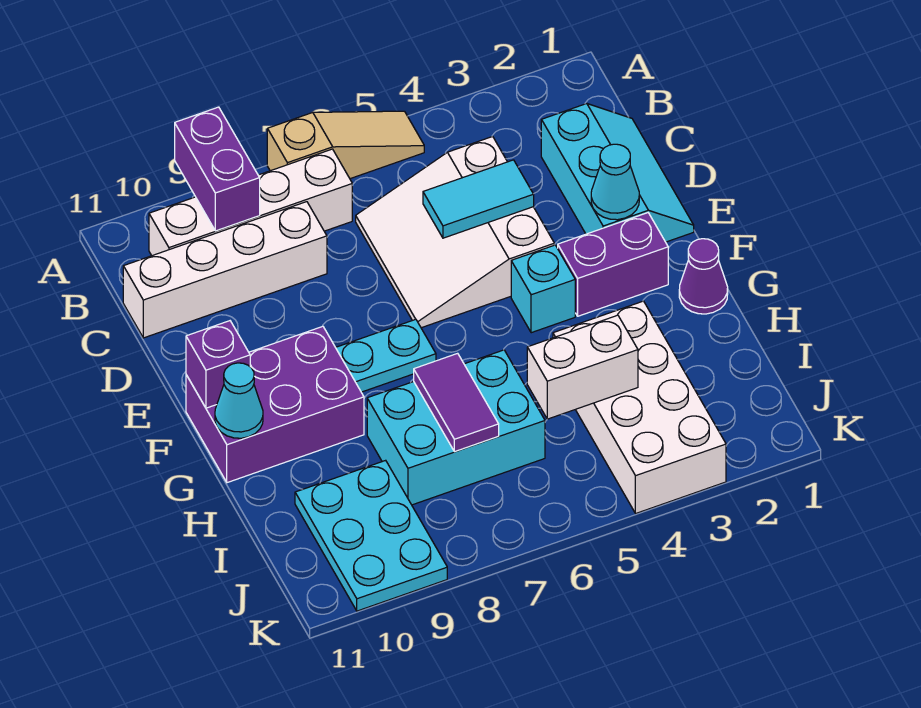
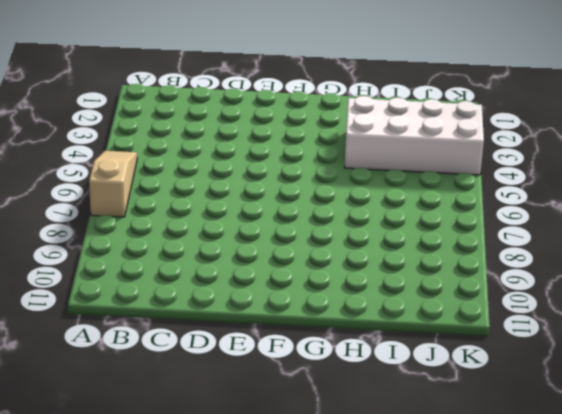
none -> white brick B7:B10 level 1
none -> cyan slope C1:E2 level 1 top 2
none -> white slope C4:E6 level 1 top 4

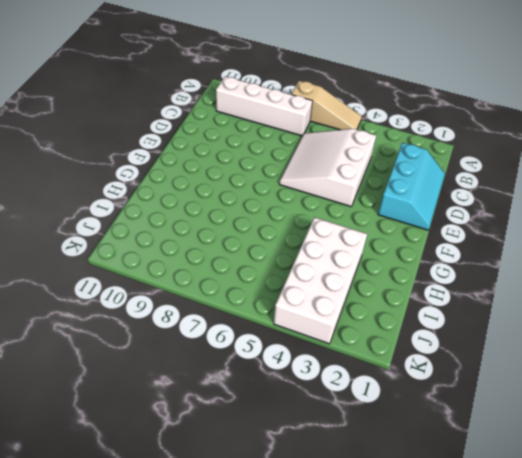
none -> white brick C8:C11 level 1
none -> purple brick F2:F3 level 1
none -> cyan brick F4 level 1

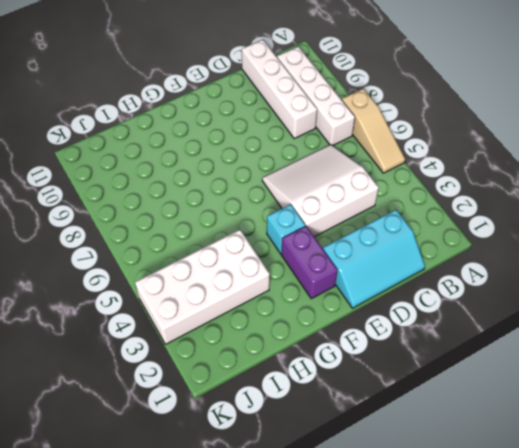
none -> cyan plate F7:F8 level 1
none -> purple brick F9:G11 level 1
none -> purple cone G1 level 1

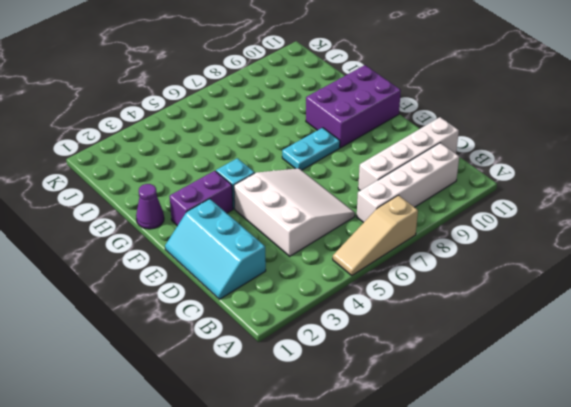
none -> white brick H3:K4 level 1
none -> cyan brick H6:I8 level 1
none -> cyan plate I9:K10 level 1

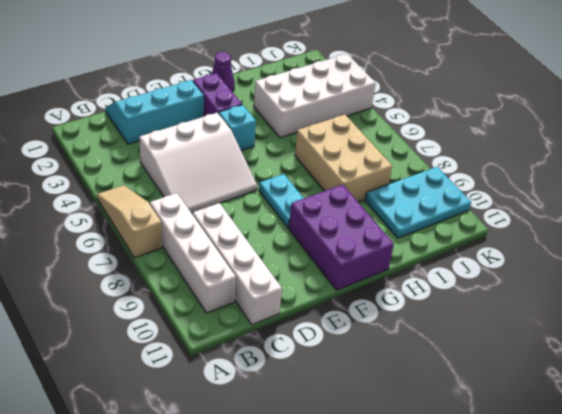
tan brick H6:I8 level 1 -> cyan brick H6:I8 level 1
none -> purple brick A9:B9 level 2
none -> cyan tile D4:D5 level 2
none -> cyan cone E2 level 2

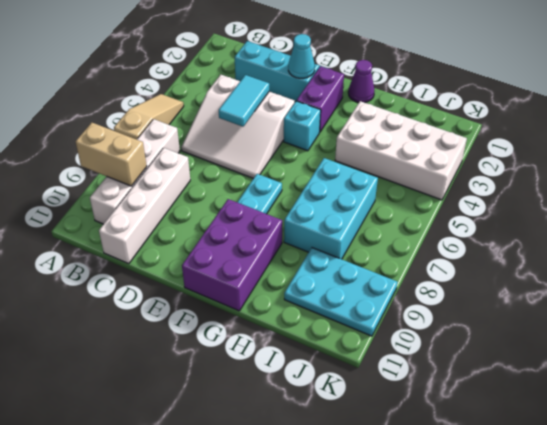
tan brick A9:B9 level 2 -> purple brick A9:B9 level 2
none -> purple brick F11 level 2
none -> cyan cone G11 level 2
none -> purple tile H7:I7 level 2

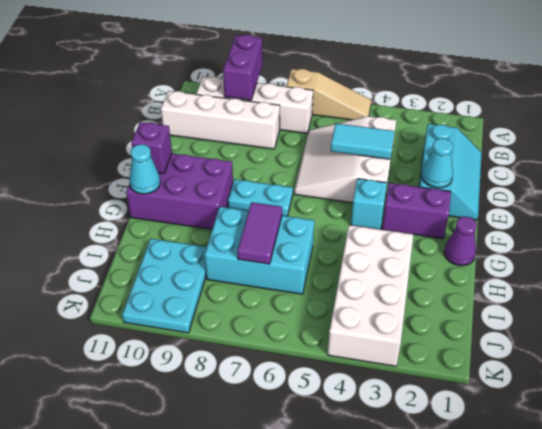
none -> white brick I4:I5 level 2

